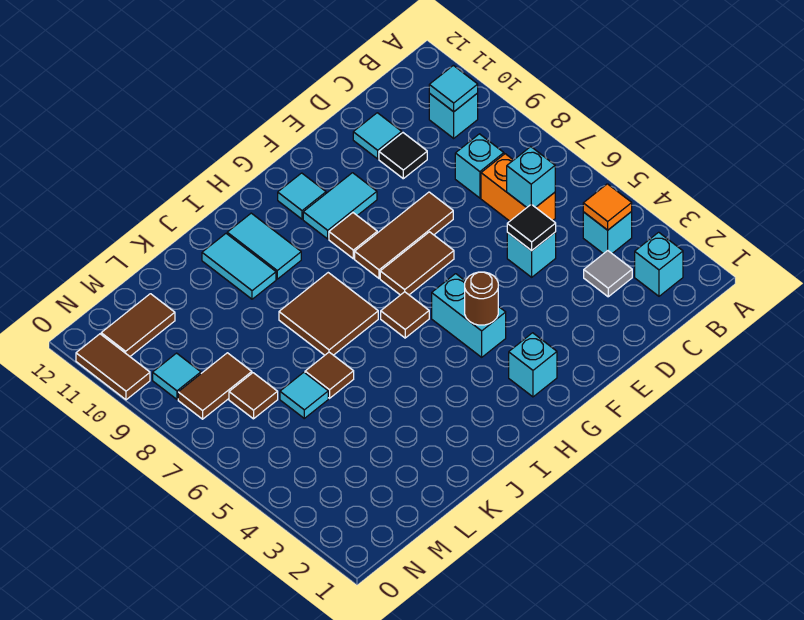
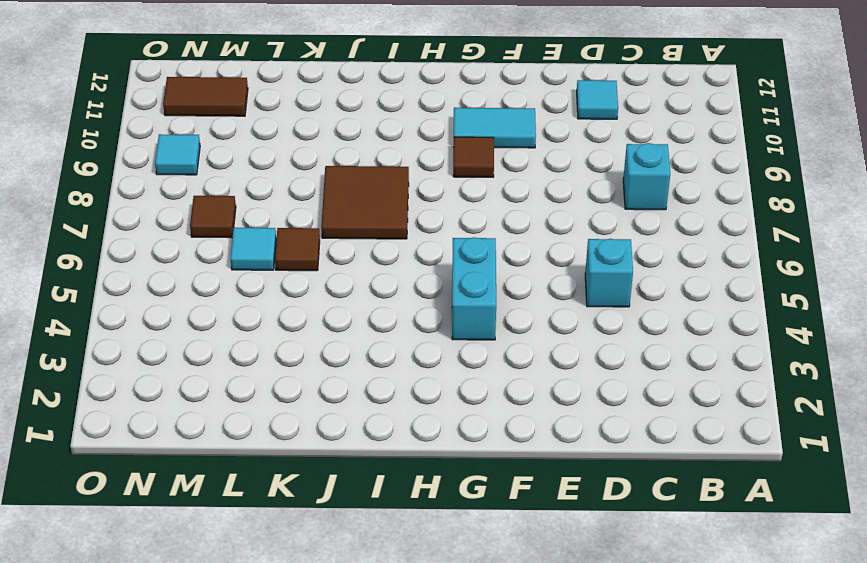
none -> cyan brick B2 level 1
none -> cyan brick B4 level 1
none -> cyan brick B10 level 1
none -> grey tile C3 level 1

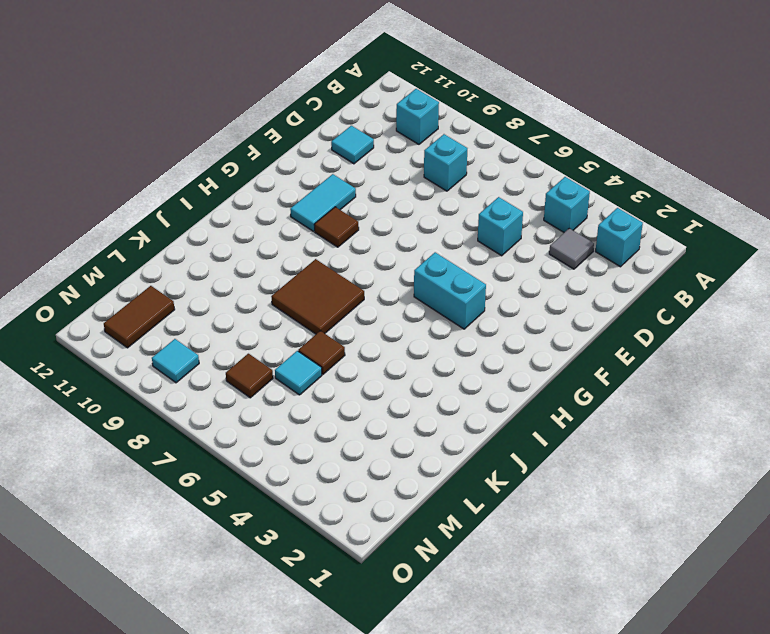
none -> orange brick C6:C7 level 1
none -> black tile D10 level 1
none -> brown tile E8:G8 level 1
none -> brown tile F7:G7 level 1

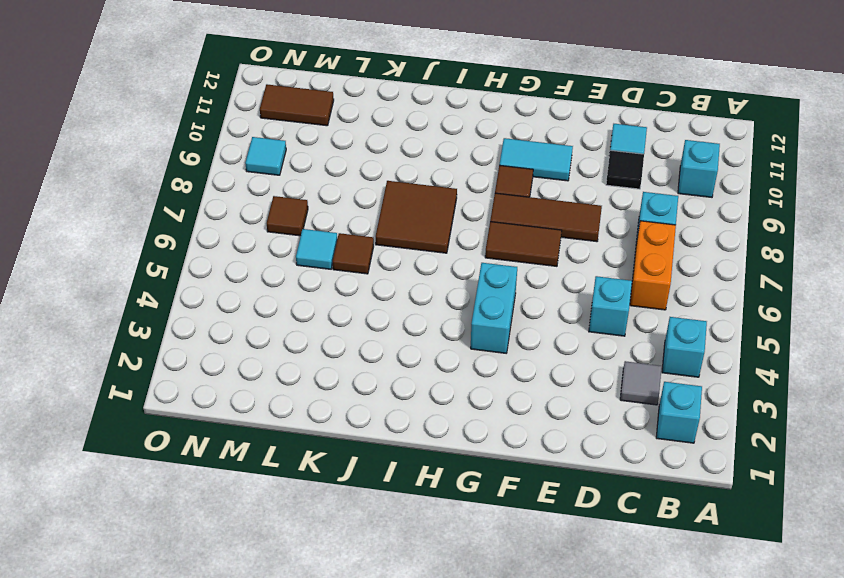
none -> cyan brick G2 level 1
none -> cyan tile G11 level 1
none -> brown tile H6 level 1
none -> cyan tile I10:I11 level 1

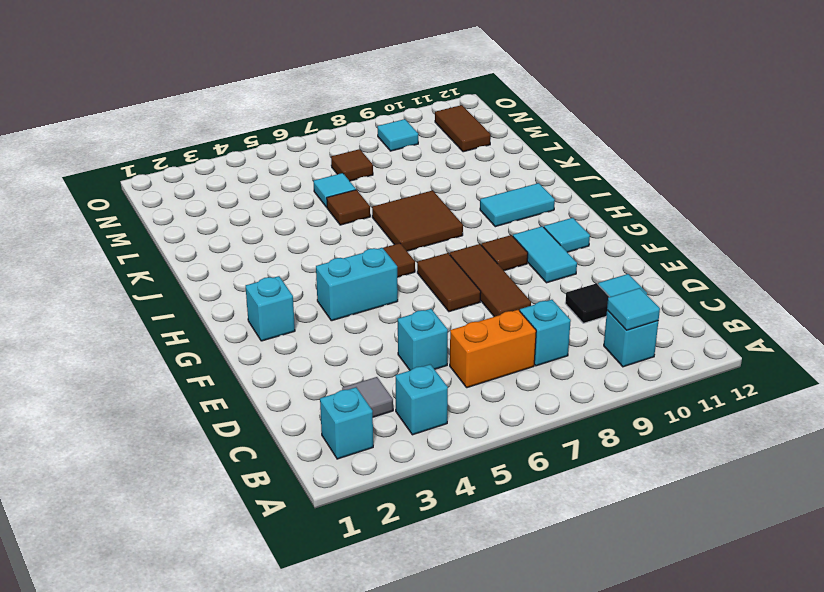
none -> cyan tile J10:J11 level 1
none -> brown tile M8:N8 level 1
none -> brown tile O10:O11 level 1
none -> orange tile B4 level 2

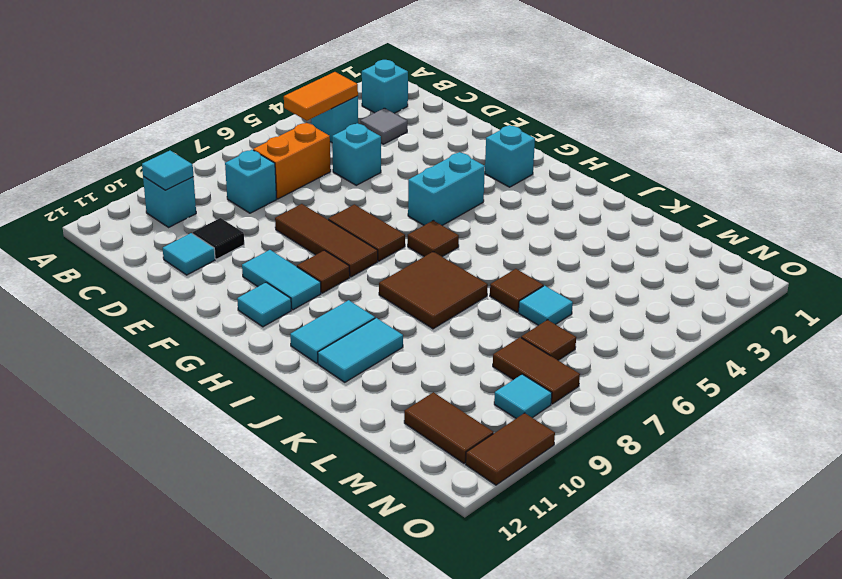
orange tile B4:B5 level 2 -> orange tile B4 level 2
none -> cyan brick C6 level 2
none -> black tile D5 level 2
none -> brown round brick G4 level 2

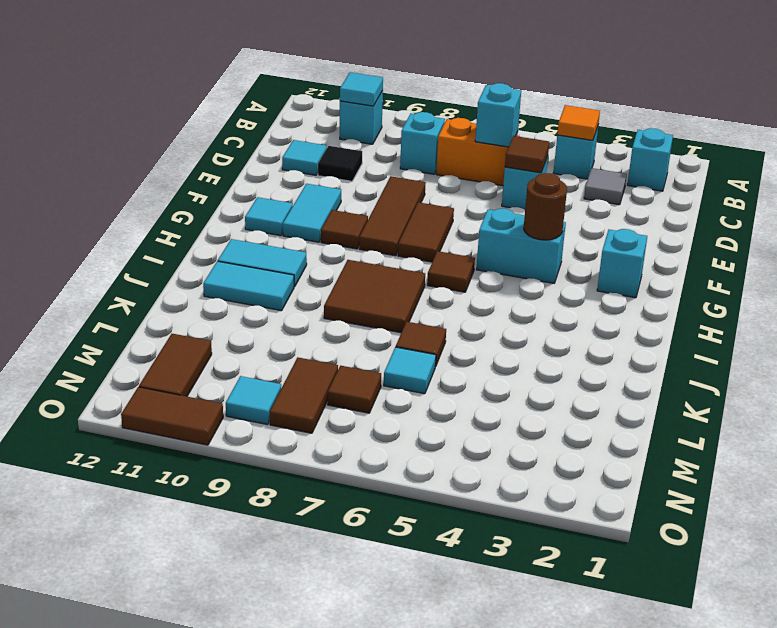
brown tile D5 level 2 -> black tile D5 level 2

